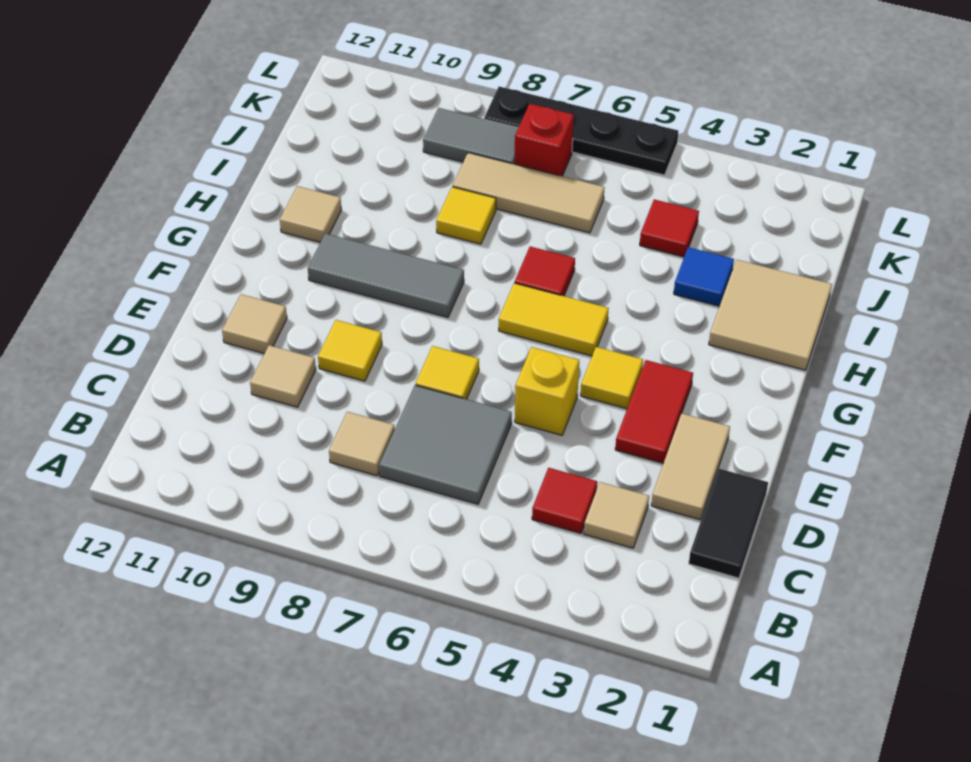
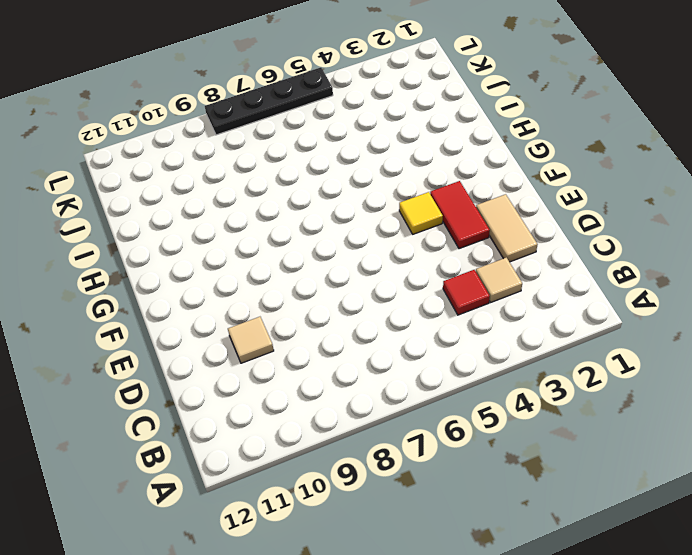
none -> black tile C1:D1 level 1
none -> grey tile C6:D7 level 1
none -> tan tile C8 level 1

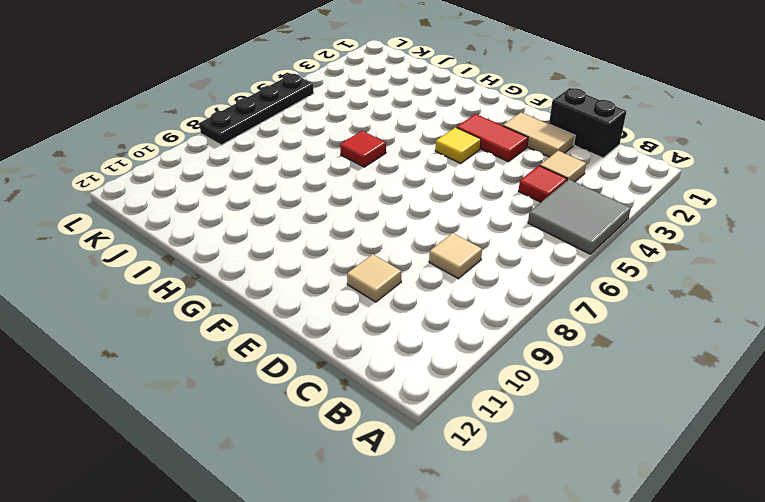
grey tile A4:B5 level 1 -> grey tile C6:D7 level 1
black brick C1:D1 level 1 -> black tile C1:D1 level 1
none -> yellow brick E5 level 1
none -> yellow tile E7 level 1
none -> yellow tile E9 level 1

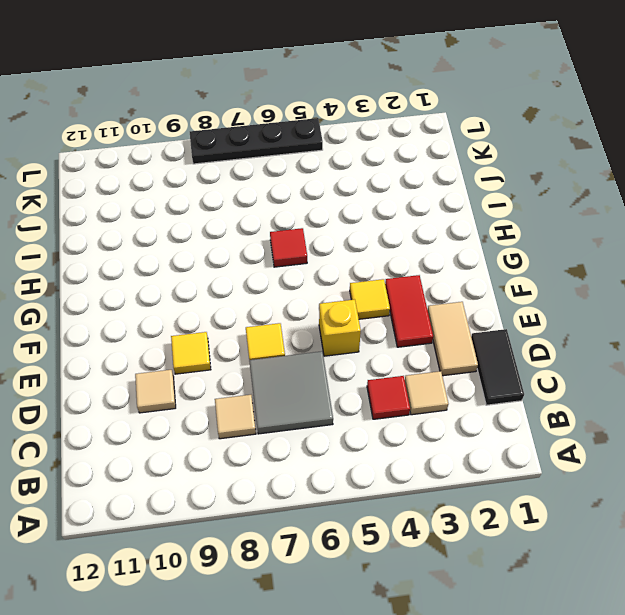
none -> tan tile E11 level 1
none -> yellow tile G5:G6 level 1
none -> grey tile G8:G10 level 1

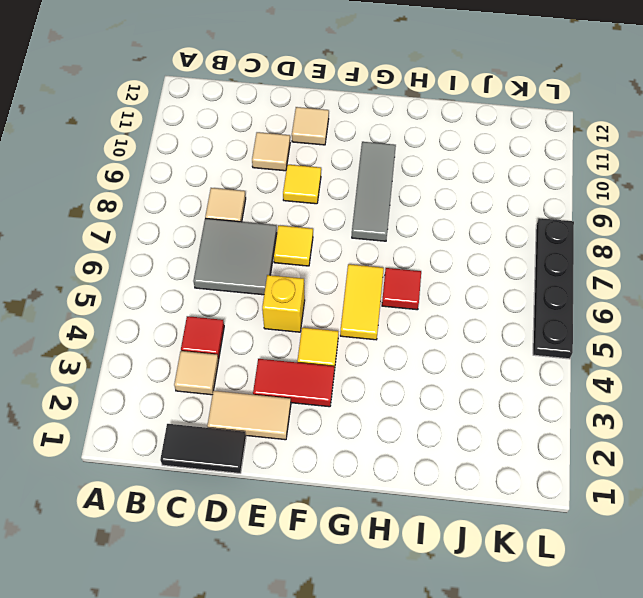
none -> tan tile H1:I2 level 1
none -> tan tile H11 level 1
none -> blue tile I3 level 1

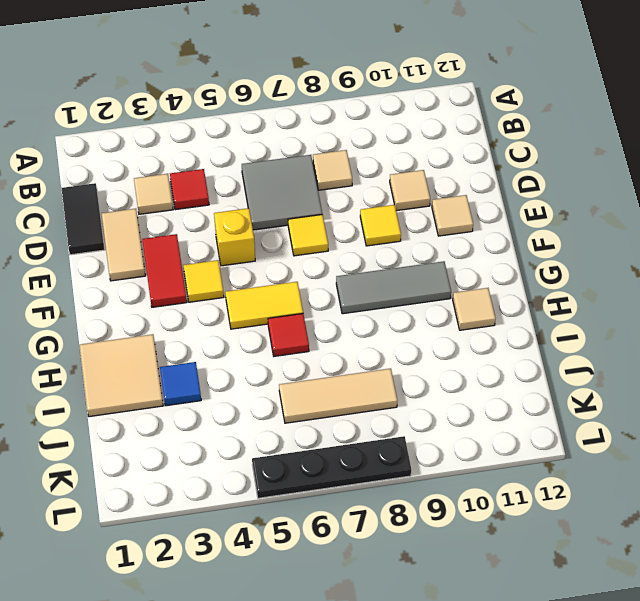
none -> yellow tile I8 level 1
none -> red tile J4 level 1
none -> red brick K7 level 1

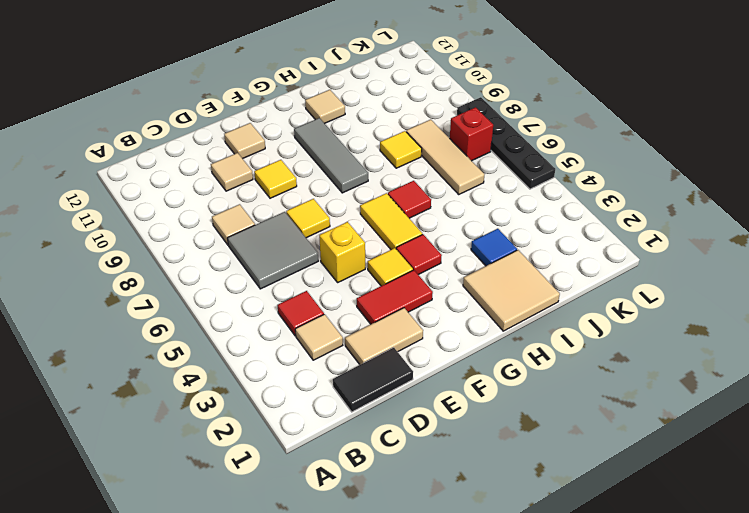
red tile G4 level 1 -> red tile J4 level 1
none -> grey tile K8:K9 level 1

